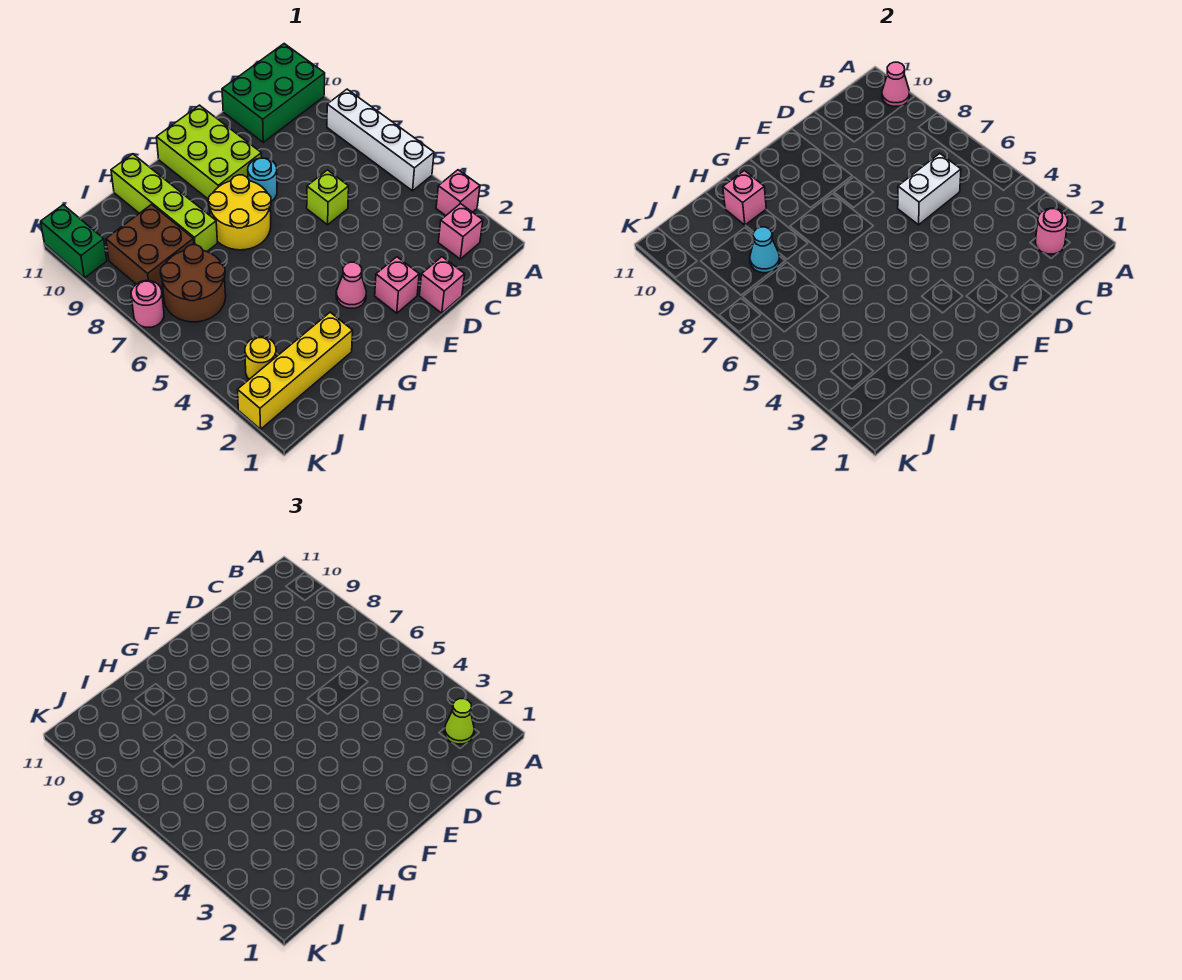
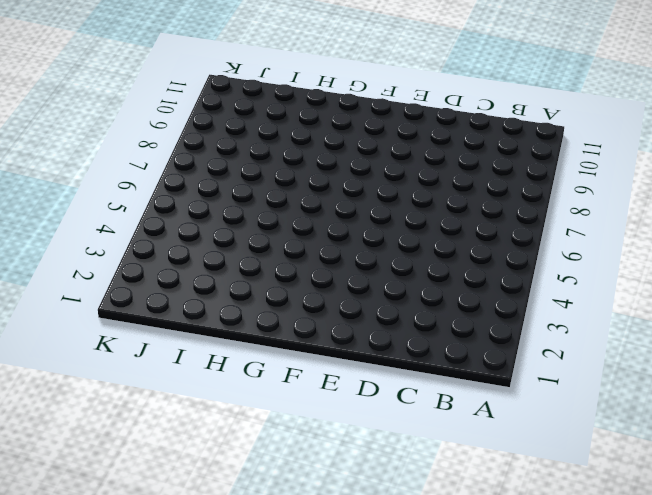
none -> pink brick A3 level 1
none -> white brick A5:A8 level 1
none -> green brick A10:C11 level 1

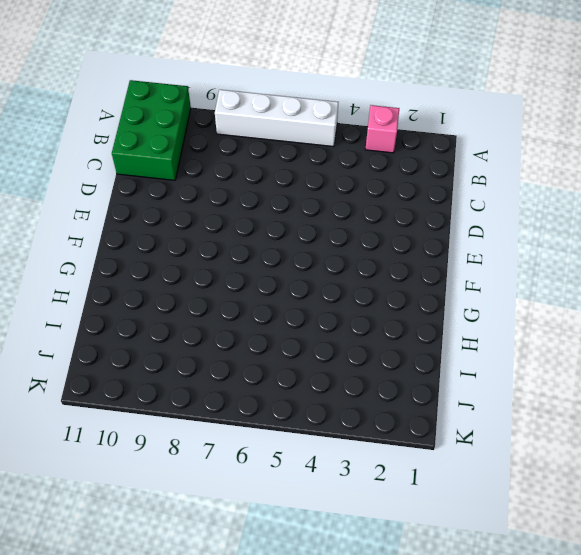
none -> pink brick B2 level 1
none -> pink brick D1 level 1
none -> lime brick D6 level 1

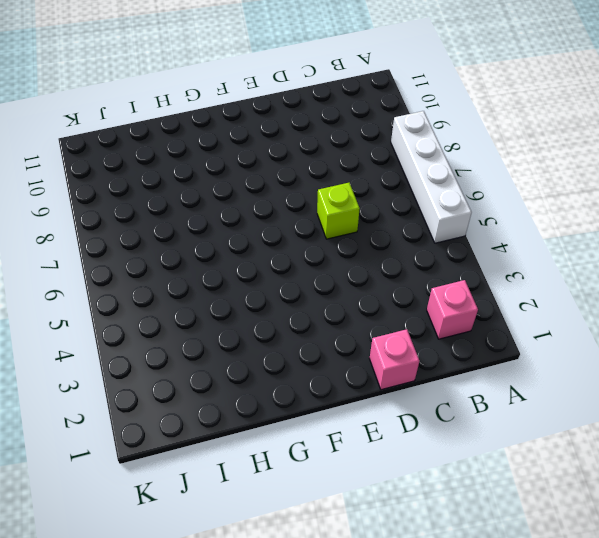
none -> pink brick A3 level 1
none -> green brick A10:C11 level 1
none -> pink brick E2 level 1

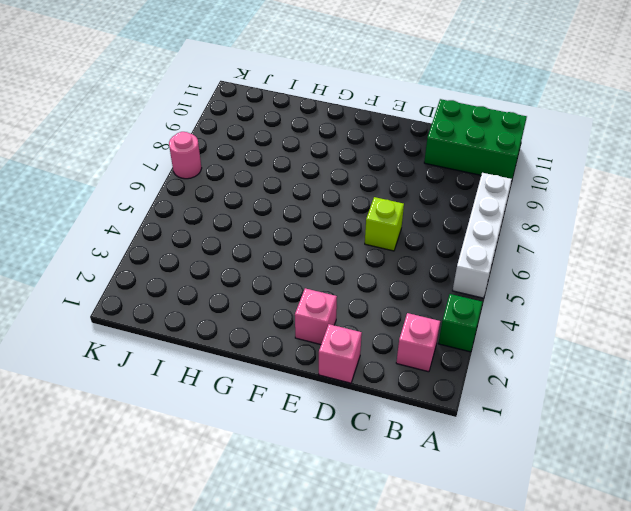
green brick A3 level 1 -> pink brick A3 level 1
none -> cyan round brick E8 level 1
none -> lime brick E9:F11 level 1
none -> pink cone F3 level 1

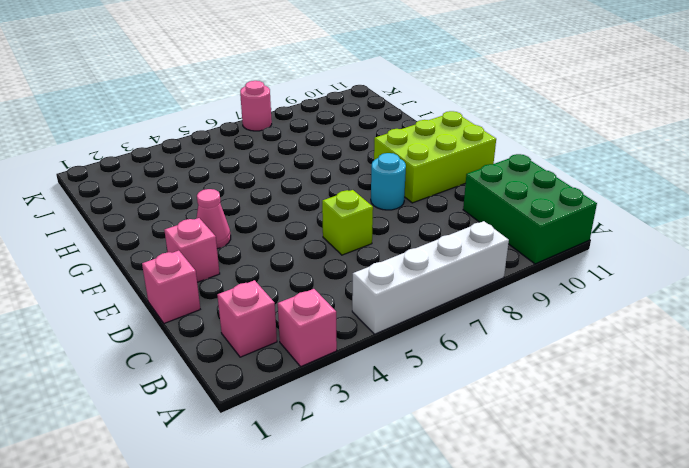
none -> yellow round brick F7:G8 level 1
none -> yellow brick H2:K2 level 1
none -> lime brick H8:H11 level 1

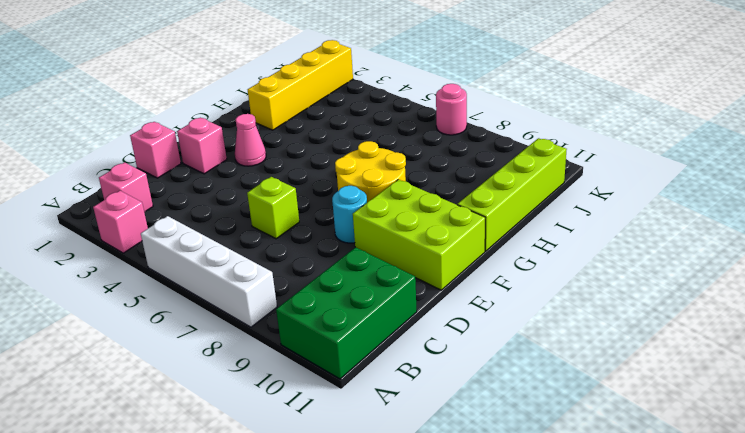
lime brick G11:J11 level 1 -> lime brick H8:H11 level 1
none -> brown round brick I6:J7 level 1
none -> brown brick I8:J9 level 1
none -> yellow round brick J3 level 1

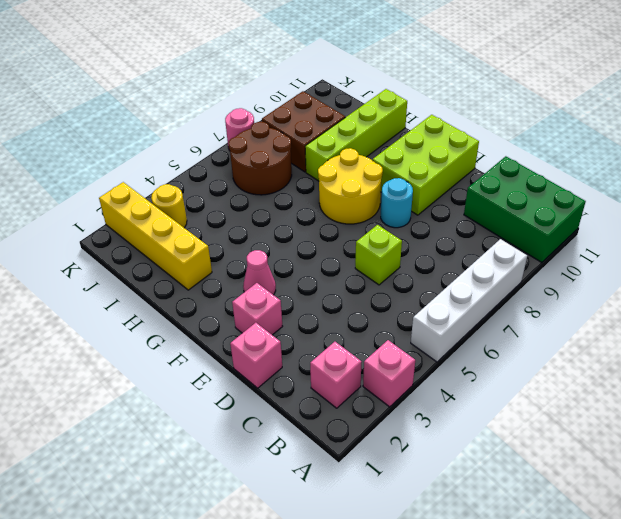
none -> green brick K10:K11 level 1
none -> pink cone A10 level 2
none -> pink round brick B2 level 2

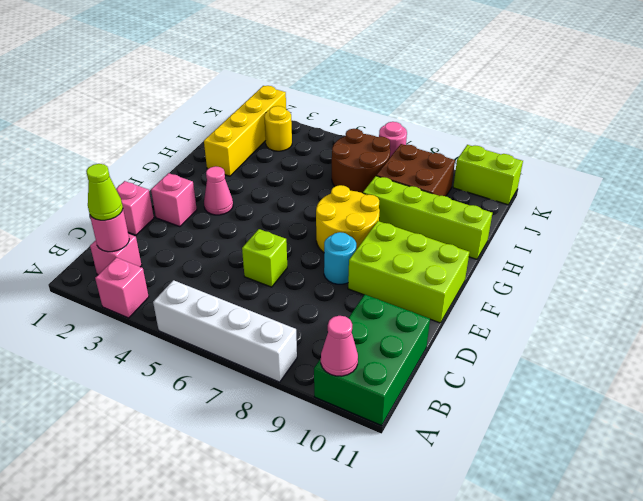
lime brick K10:K11 level 1 -> green brick K10:K11 level 1
none -> white brick C6:D6 level 2
none -> pink brick H10 level 2
none -> cyan cone I8 level 2

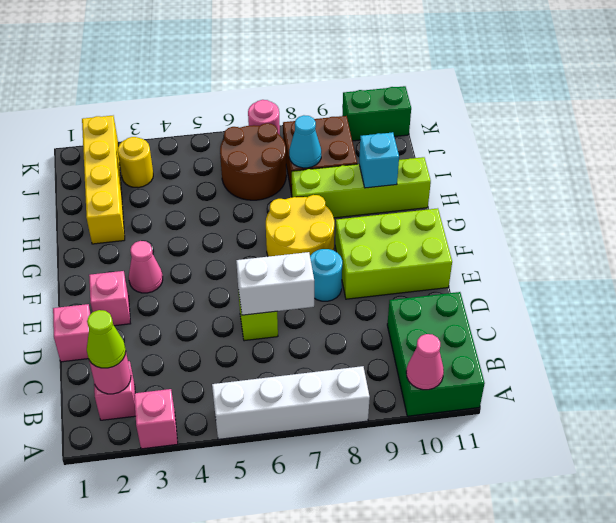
white brick D6:D7 level 2 -> white brick C6:D6 level 2
cyan brick H10 level 2 -> pink brick H10 level 2

